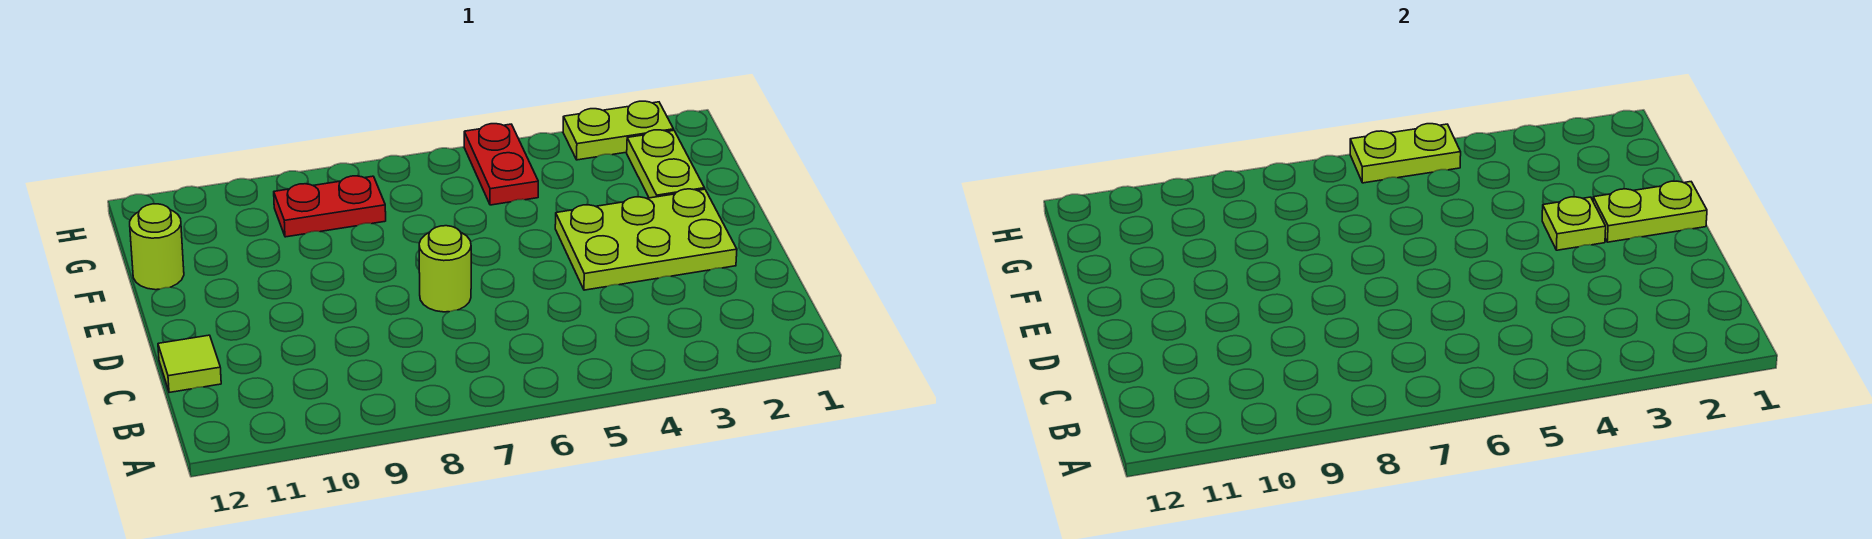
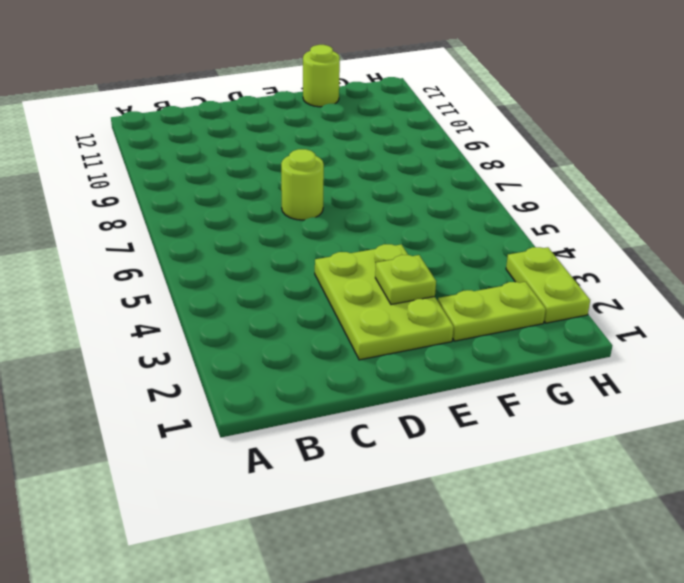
none -> lime tile C12 level 1
none -> red plate G5:H5 level 1

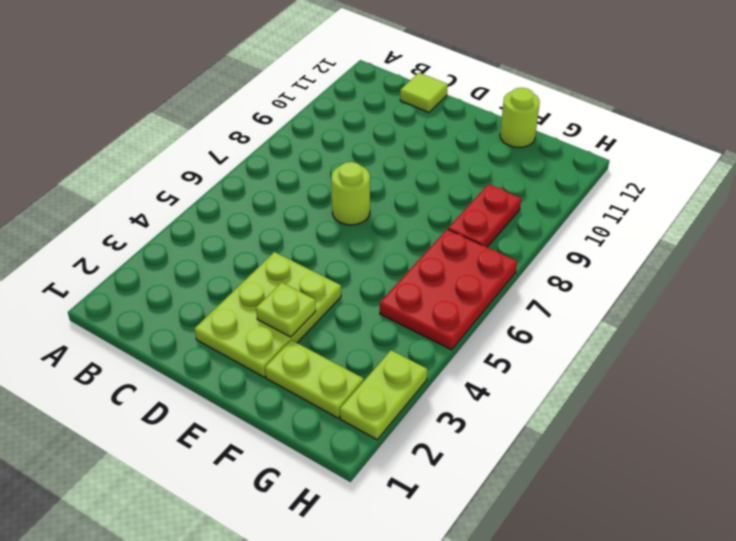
red plate G5:H7 level 1 -> red plate G5:H5 level 1
none -> lime plate E1:E2 level 2
none -> lime plate H5:H6 level 2

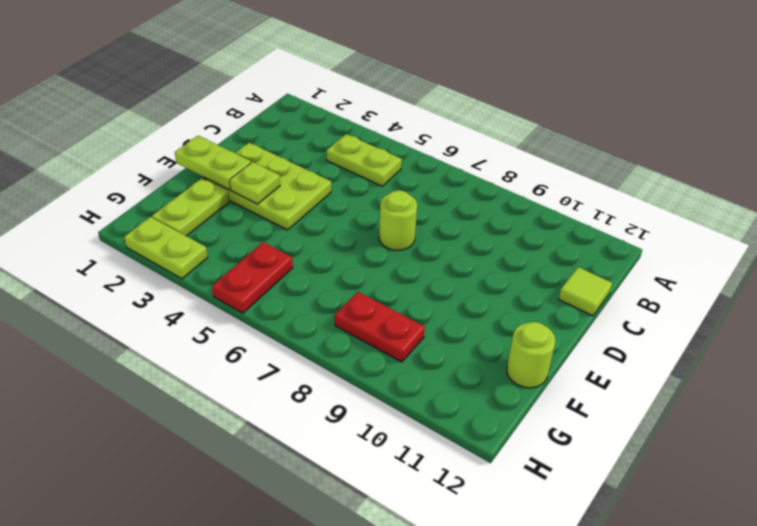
lime plate B4:B5 level 1 -> lime plate H5:H6 level 2

